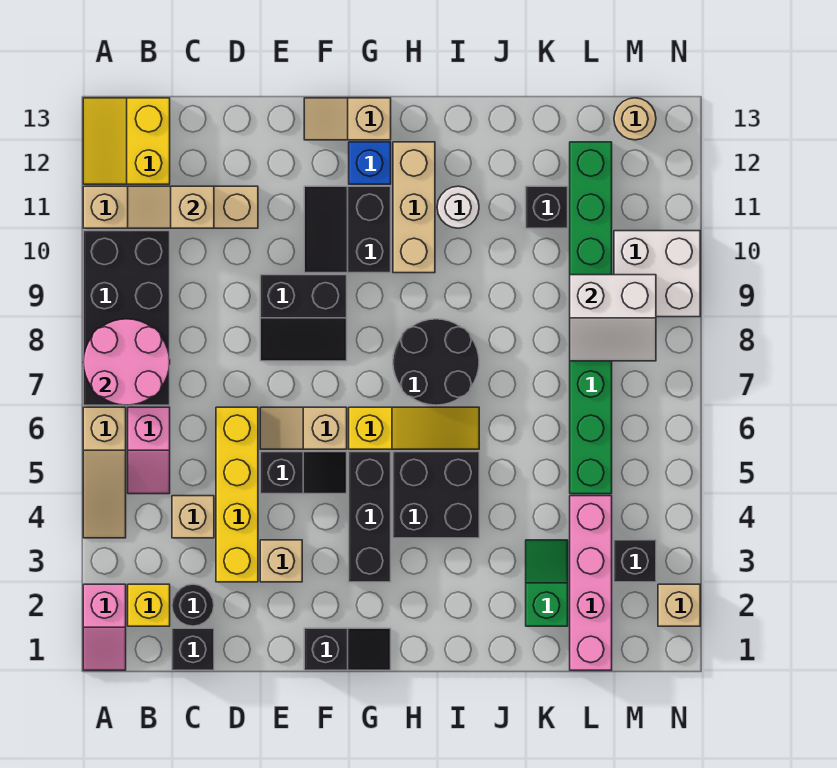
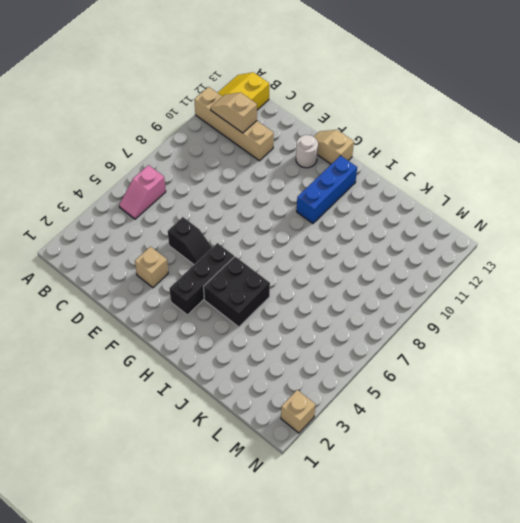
white round brick F12 level 1 -> white round brick I11 level 1
blue brick H10:H12 level 1 -> tan brick H10:H12 level 1
none -> pink slope A1:A2 level 1 top 2
none -> tan slope A4:A6 level 1 top 6
none -> black brick A7:B10 level 1
none -> yellow brick B2 level 1

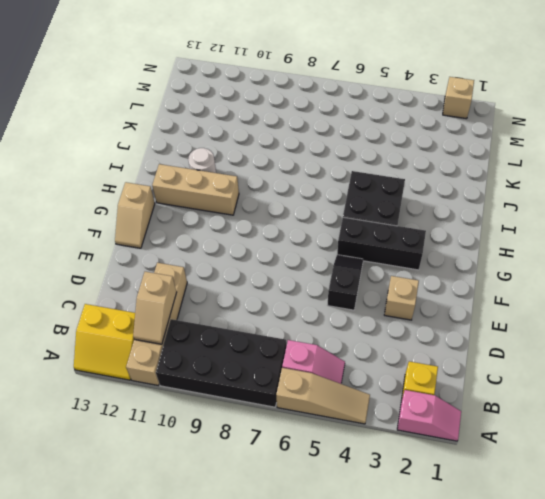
none -> black brick C1 level 1
none -> black round brick C2 level 1
none -> tan brick C4 level 1
none -> yellow brick D3:D6 level 1

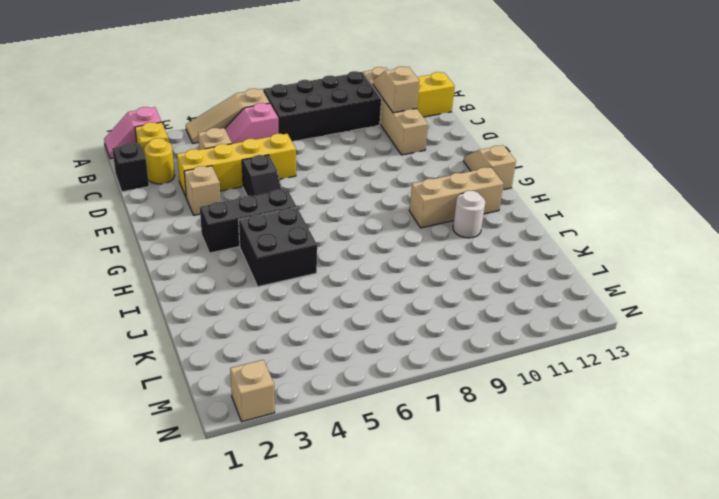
yellow round brick C2 level 1 -> black round brick C2 level 1
none -> tan slope E6:F6 level 1 top F
none -> black slope E8:F9 level 1 top 9
none -> black slope F1:G1 level 1 top F
none -> black slope F10:G11 level 1 top G

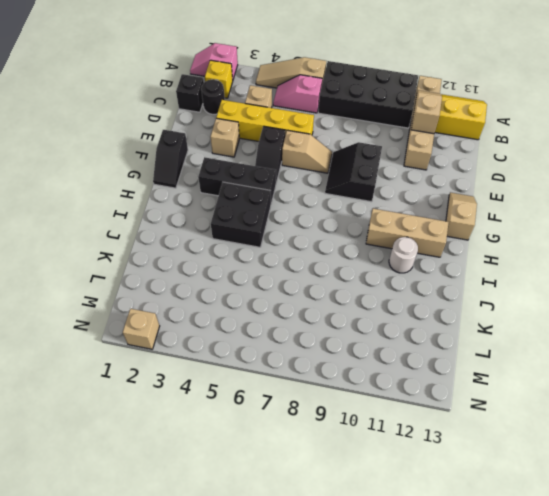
tan slope E6:E7 level 1 top 6 -> tan slope E6:F6 level 1 top F
none -> black slope F10:G11 level 1 top G
none -> yellow slope G6:I6 level 1 top G
none -> blue brick G12 level 1
none -> black round brick H7:I8 level 1

